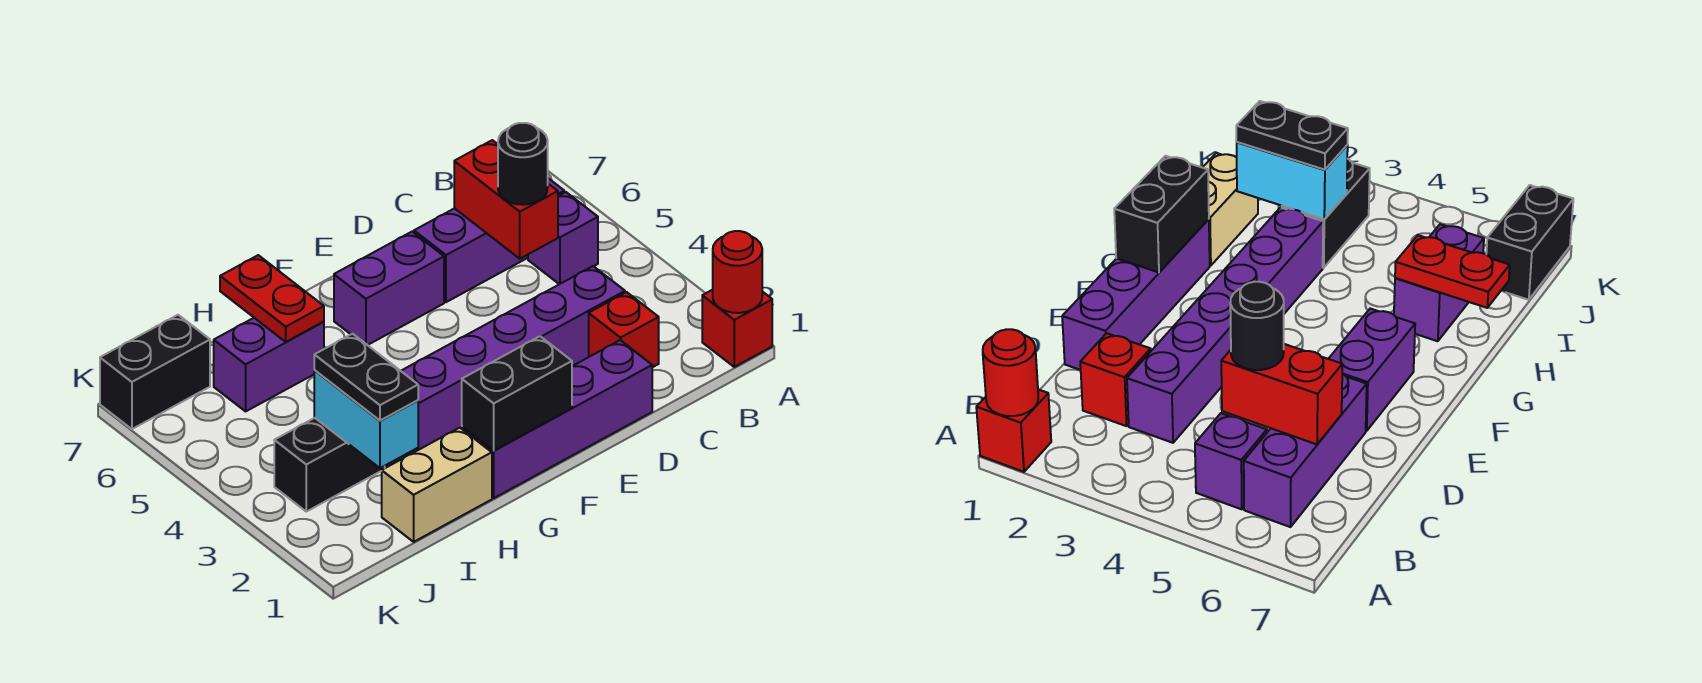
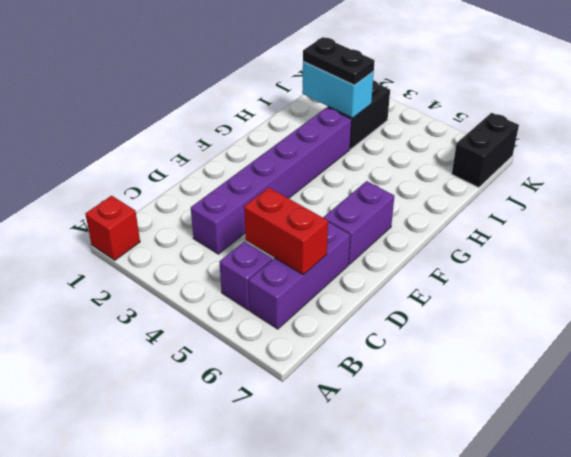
none -> red brick C2 level 1
none -> purple brick D1:G1 level 1
none -> tan brick H1:I1 level 1

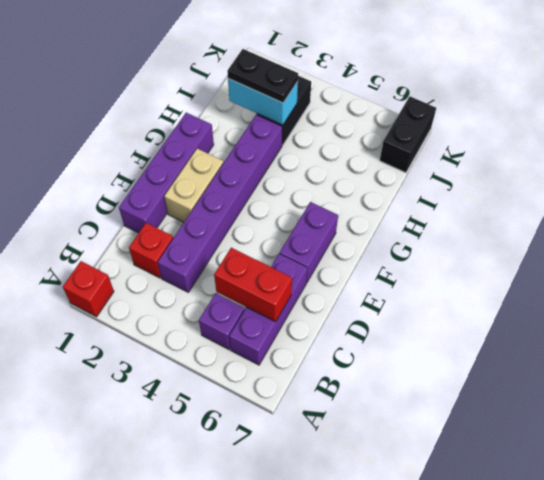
tan brick E2:F2 level 1 -> tan brick H1:I1 level 1
none -> purple brick H6:I6 level 1
none -> red round brick A1 level 2
none -> black brick F1:G1 level 2

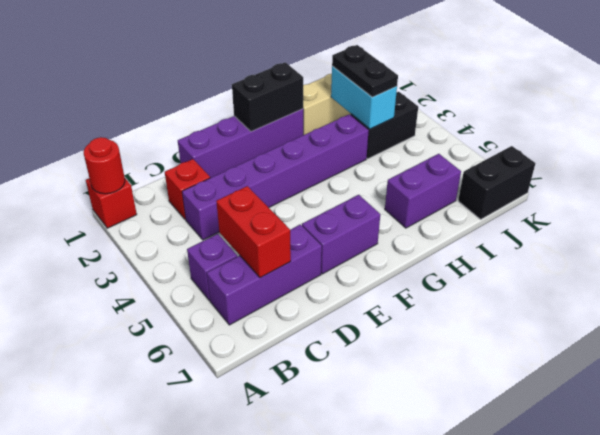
none -> red plate H6:H7 level 2
none -> black round brick C5 level 3

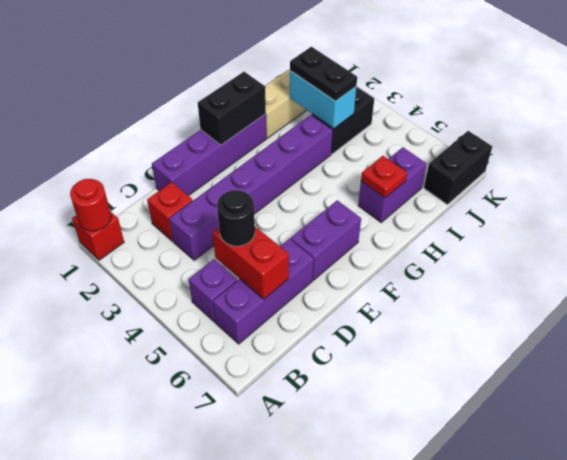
red plate H6 level 2 -> red plate H6:H7 level 2

